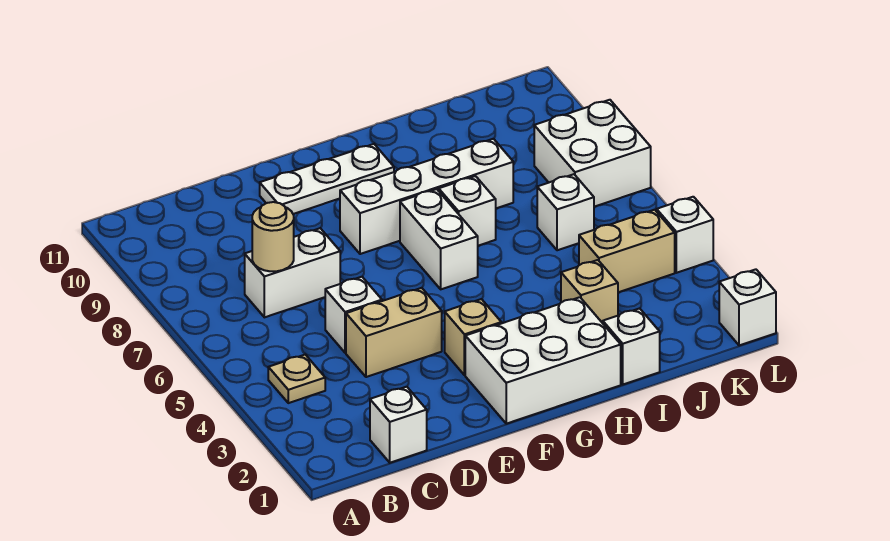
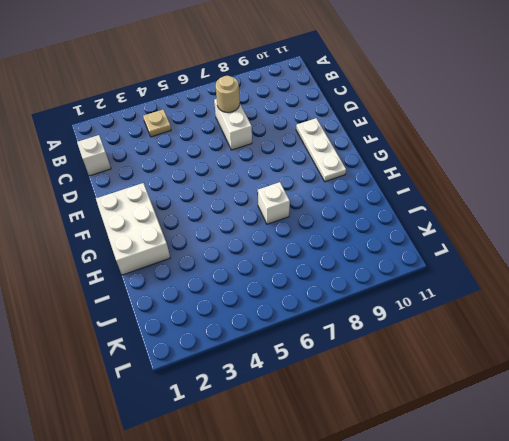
none -> tan brick D4:E4 level 1
none -> white brick D5 level 1
none -> tan brick F3 level 1

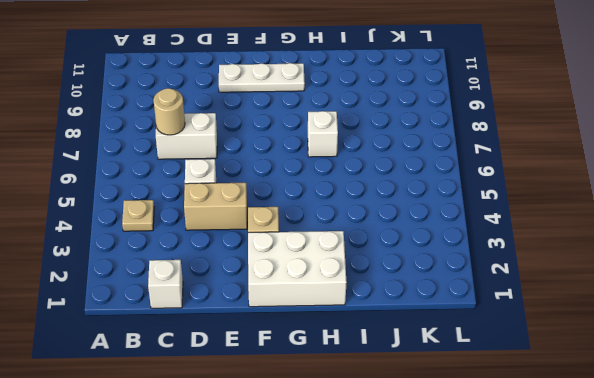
none -> white brick F8:I8 level 1
none -> white brick G6:G7 level 1
none -> white brick I1 level 1

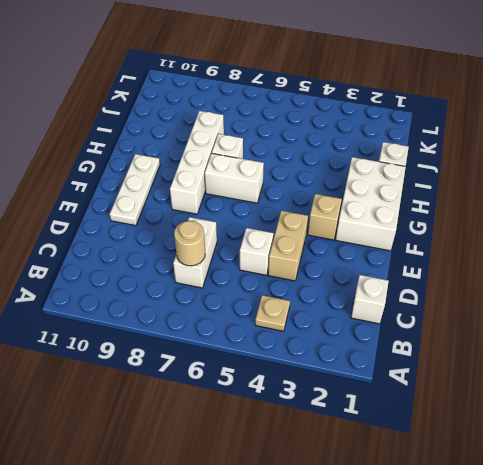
none -> tan brick I3 level 1
none -> tan brick J4:K4 level 1
none -> white brick J6 level 1

